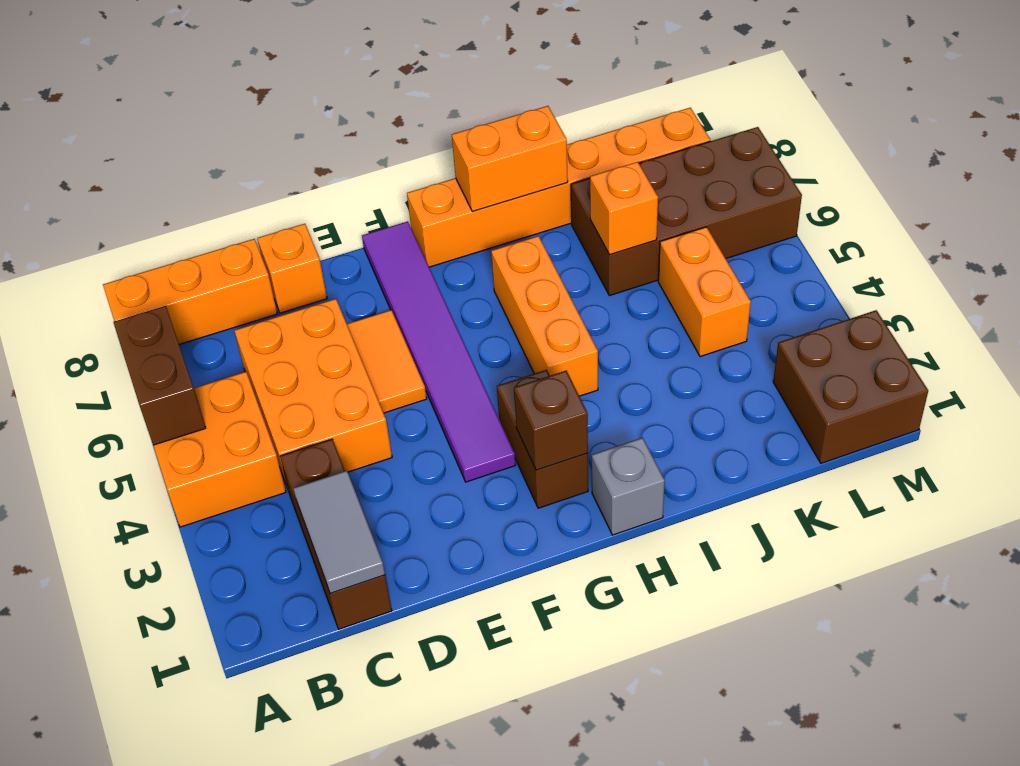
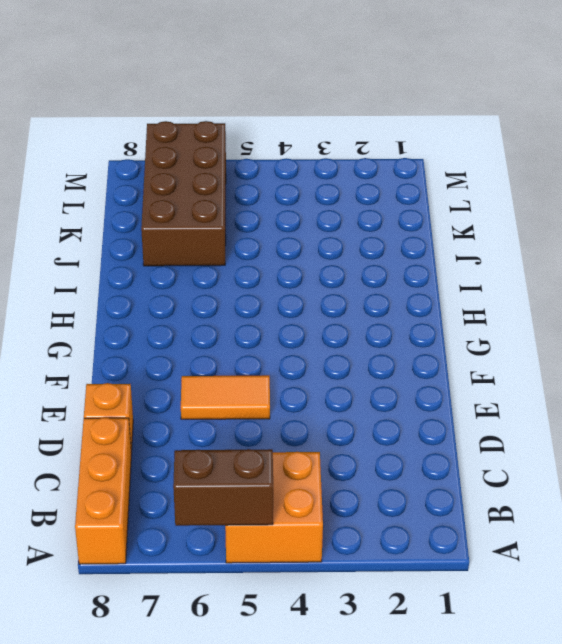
none -> brown brick C1:C3 level 1
none -> orange brick C4:D6 level 1
none -> purple tile F3:F8 level 1

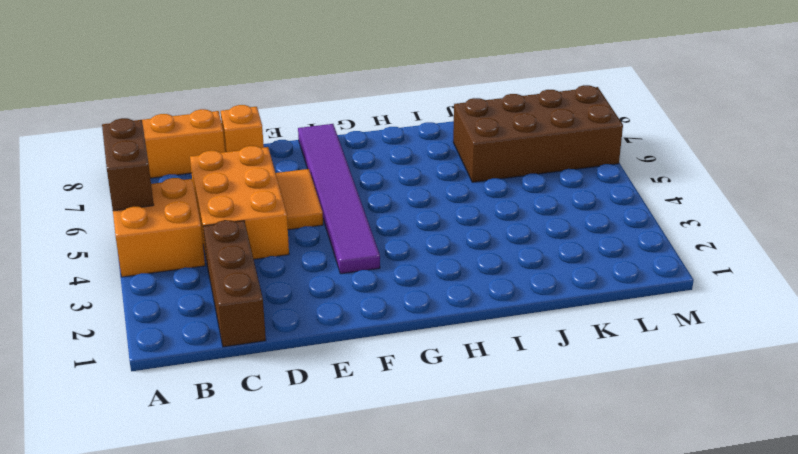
none -> brown brick G2:G3 level 1
none -> orange brick G8:L8 level 1
none -> grey brick H1 level 1

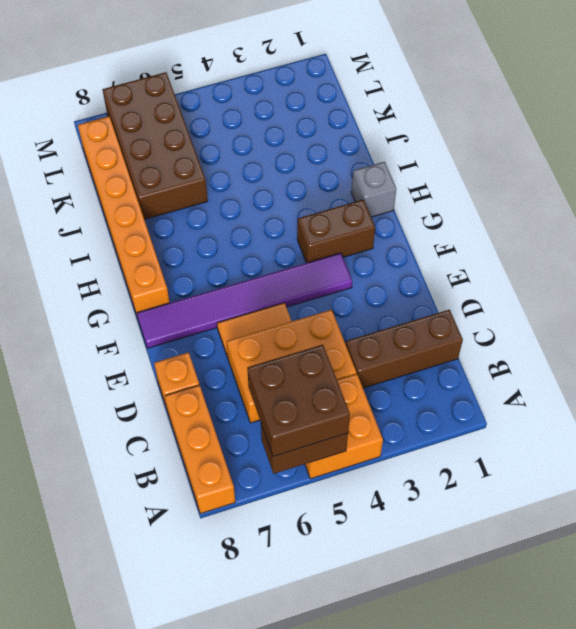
brown brick A5:B6 level 3 -> brown brick L1:M2 level 1
none -> orange brick H4:H6 level 1
none -> orange brick K4:K5 level 1
none -> grey tile C1:C2 level 2

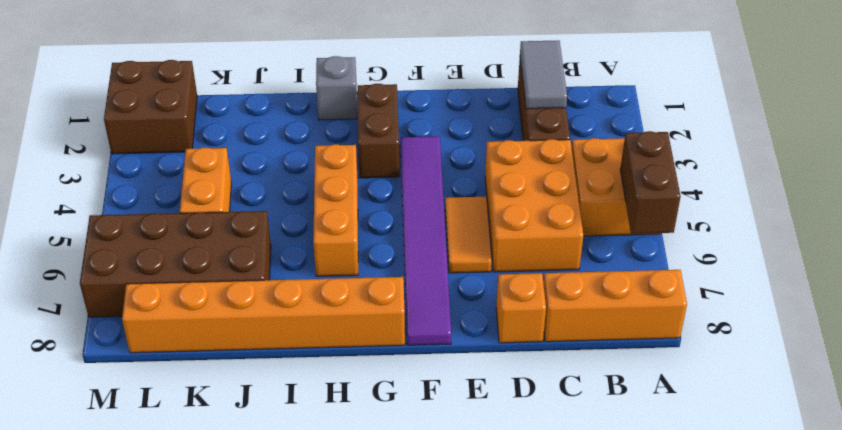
none -> brown brick G2 level 2
none -> orange brick H8:I8 level 2
none -> orange brick J6 level 2

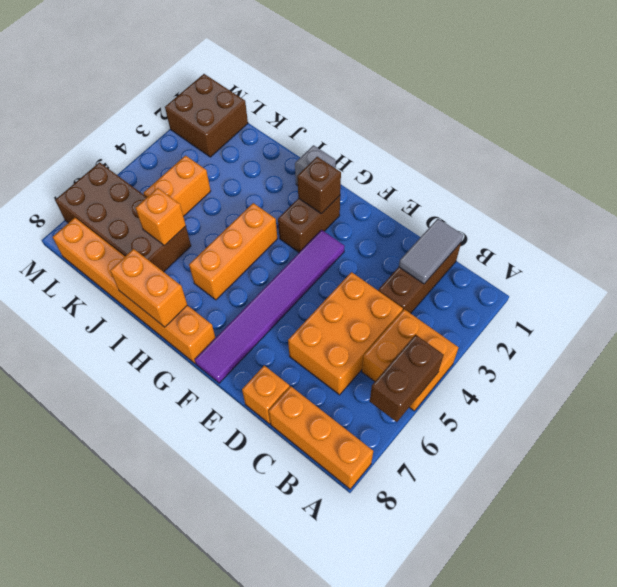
none -> orange tile E5:E6 level 1

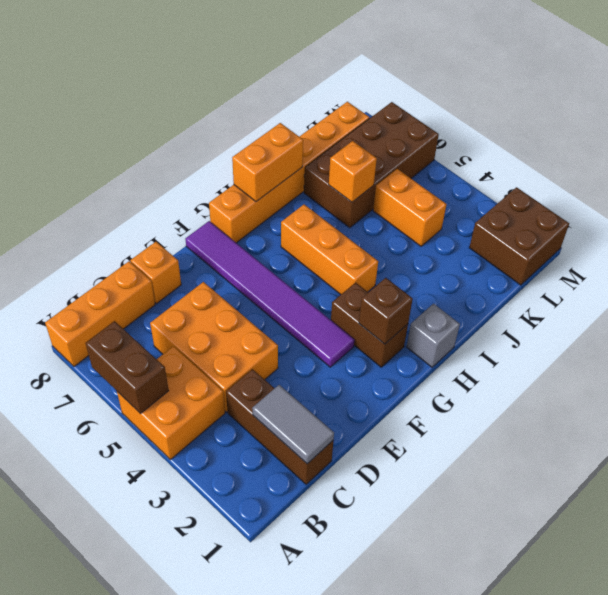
none -> orange tile E5:E6 level 1

